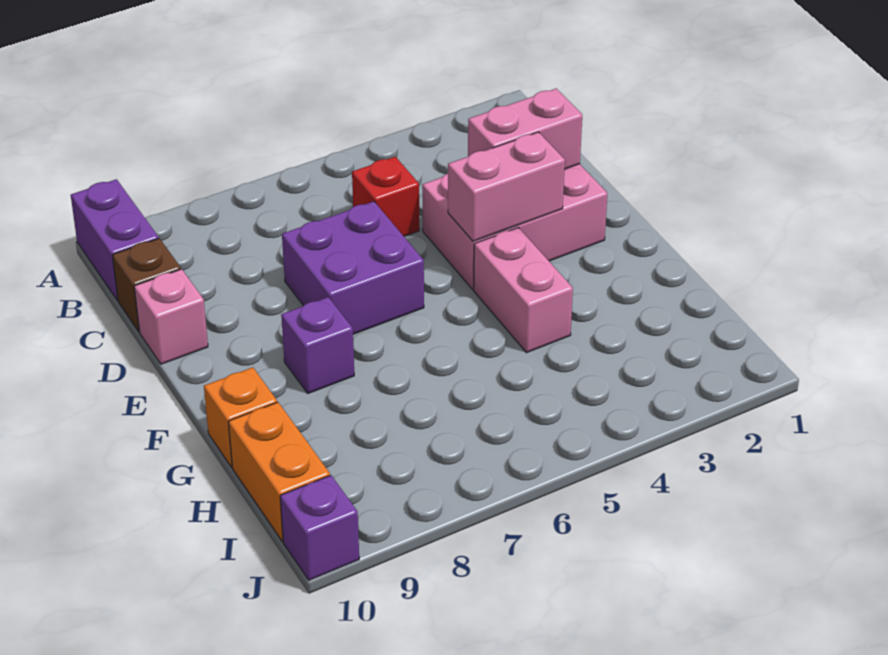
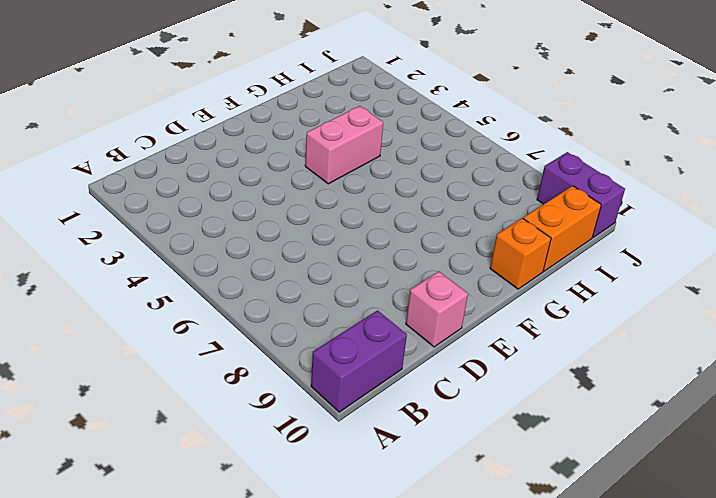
purple brick J9:J10 level 1 -> purple brick J10 level 1
none -> red brick C5 level 1
none -> brown brick C10 level 1
none -> pink brick D2:E4 level 1

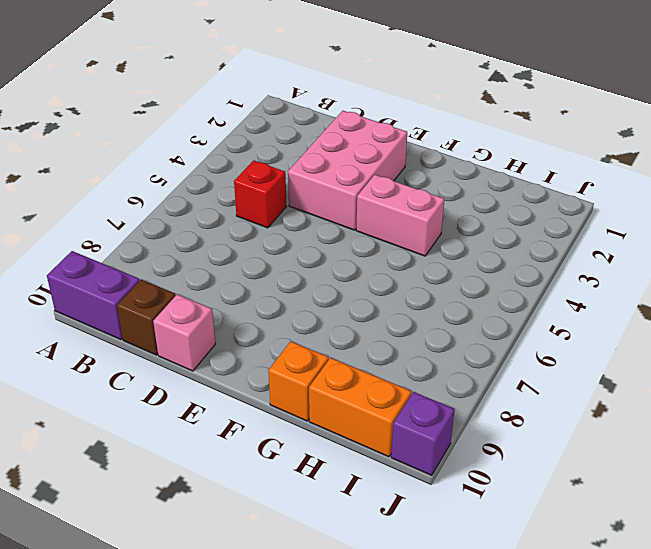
none -> purple brick D6:E7 level 1
none -> purple brick F8 level 1
none -> pink brick D2:D3 level 2

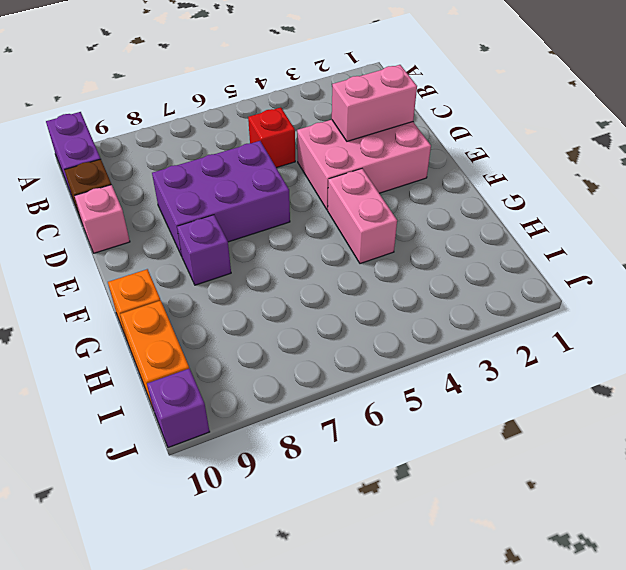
purple brick D6:E8 level 1 -> purple brick D6:E7 level 1
none -> pink brick E3:E4 level 2

